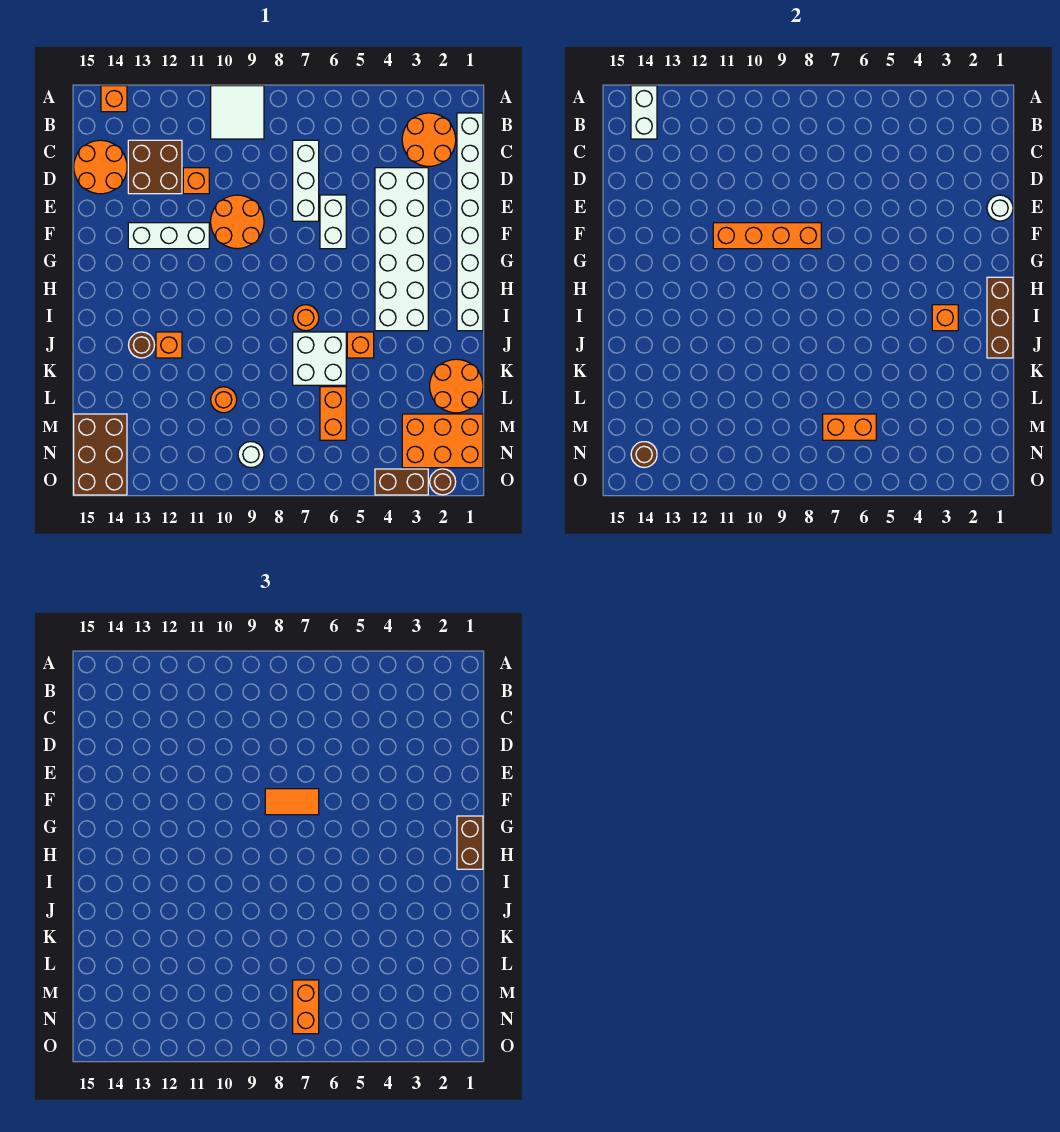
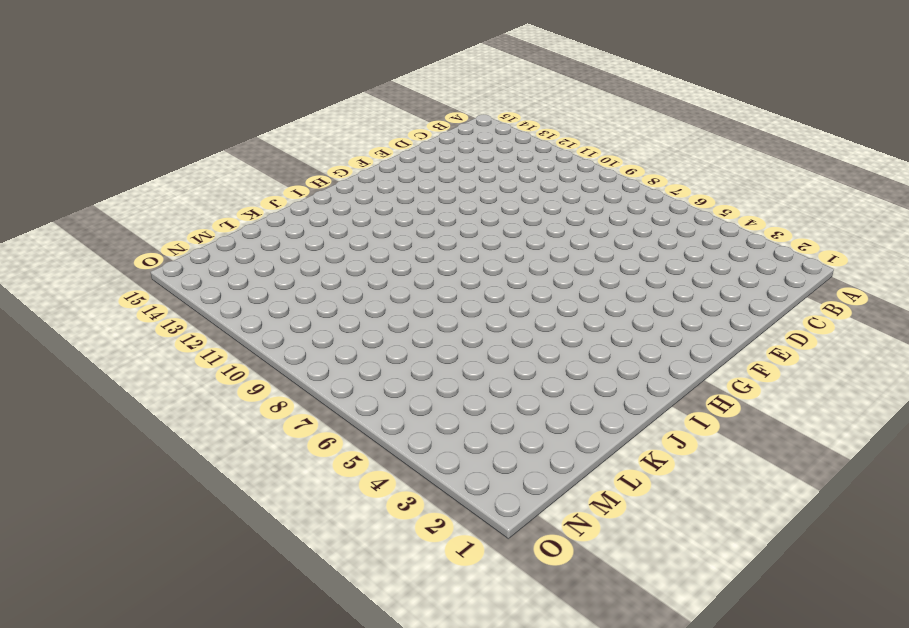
none -> white tile A9:B10 level 1
none -> orange brick A14 level 1
none -> white brick B1:I1 level 1
none -> orange round brick B2:C3 level 1

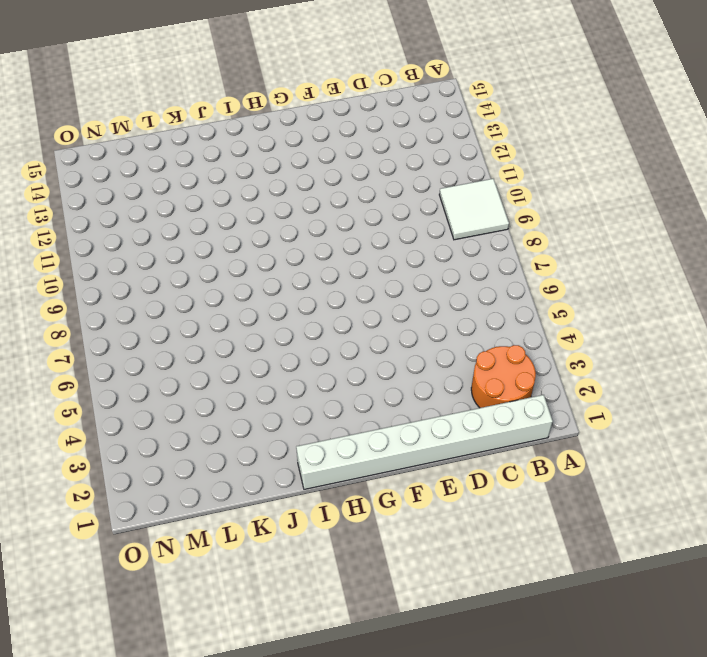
none -> orange brick A14 level 1
none -> white brick C7:E7 level 1
none -> brown brick C12:D13 level 1
none -> orange round brick C14:D15 level 1

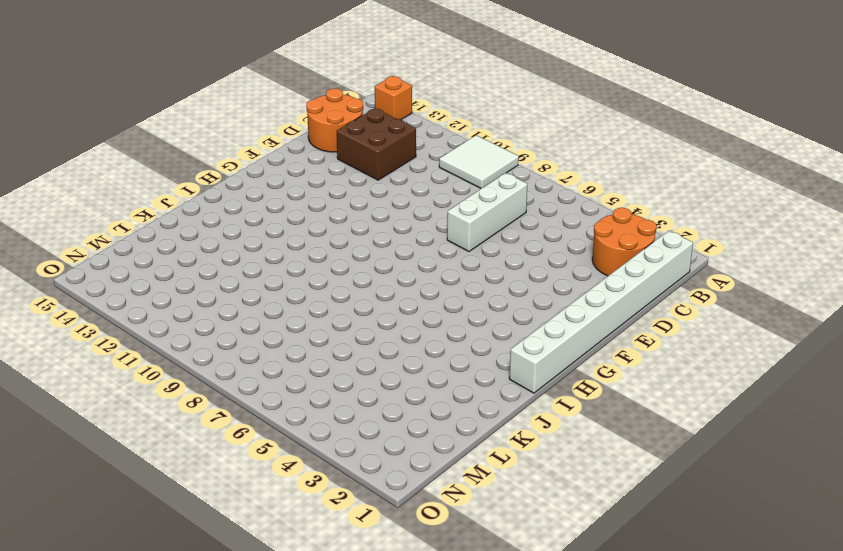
none -> white brick D3:I4 level 1
none -> orange brick D11 level 1
none -> white brick E6:F6 level 1
none -> orange round brick E9:F10 level 1

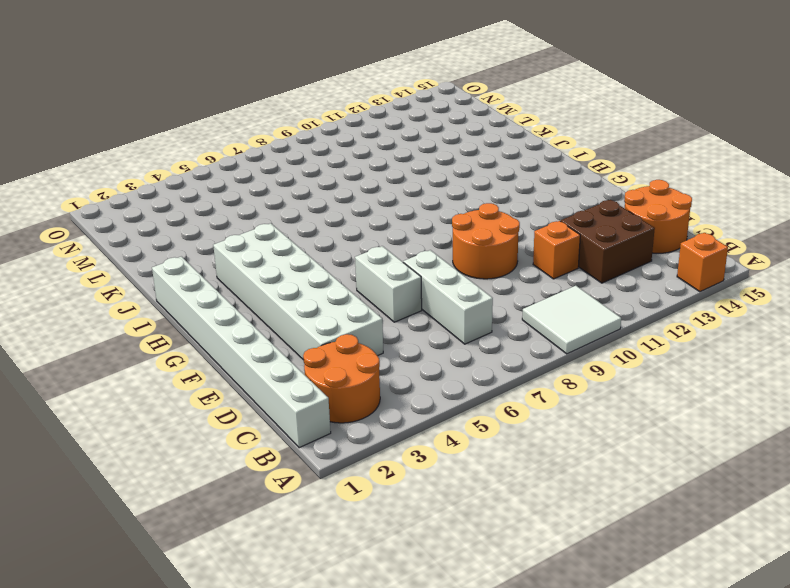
none -> white brick F11:F13 level 1
none -> orange round brick I7 level 1
none -> orange brick J5 level 1
none -> white brick J6:K7 level 1

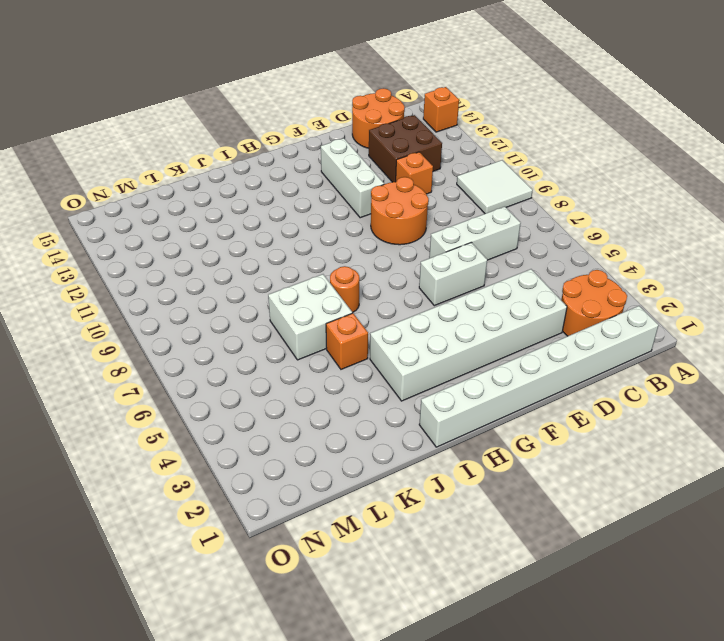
none -> orange brick J12 level 1
none -> brown round brick J13 level 1
none -> orange round brick K1:L2 level 1
none -> orange brick L6:M6 level 1

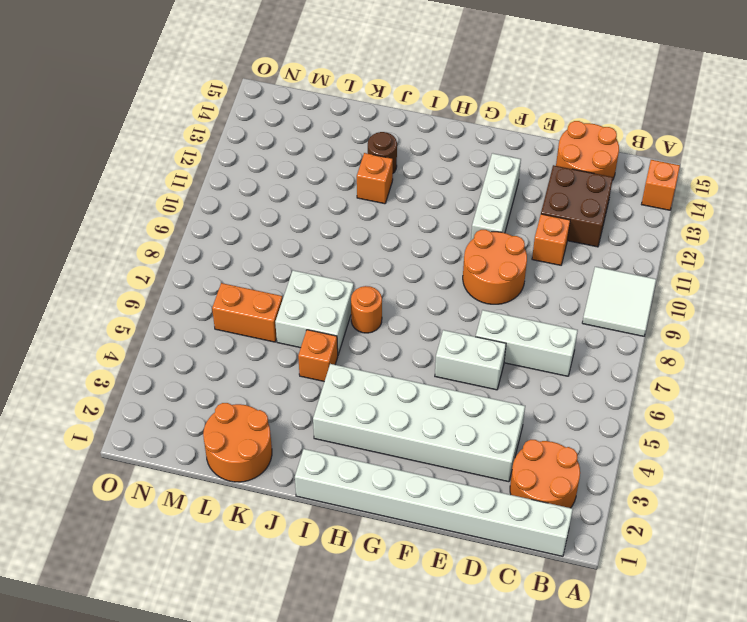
none -> orange round brick L10 level 1
none -> orange brick M1:N3 level 1
none -> brown brick M14:O15 level 1
none -> white round brick N9 level 1

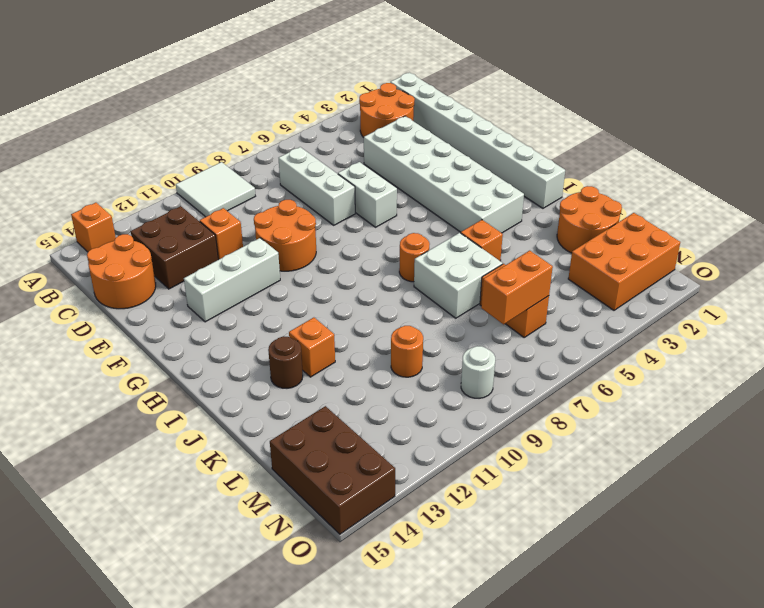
none -> brown round brick O2 level 1
none -> brown brick O3:O4 level 1
none -> white brick A14:B14 level 2
none -> white round brick E1 level 2

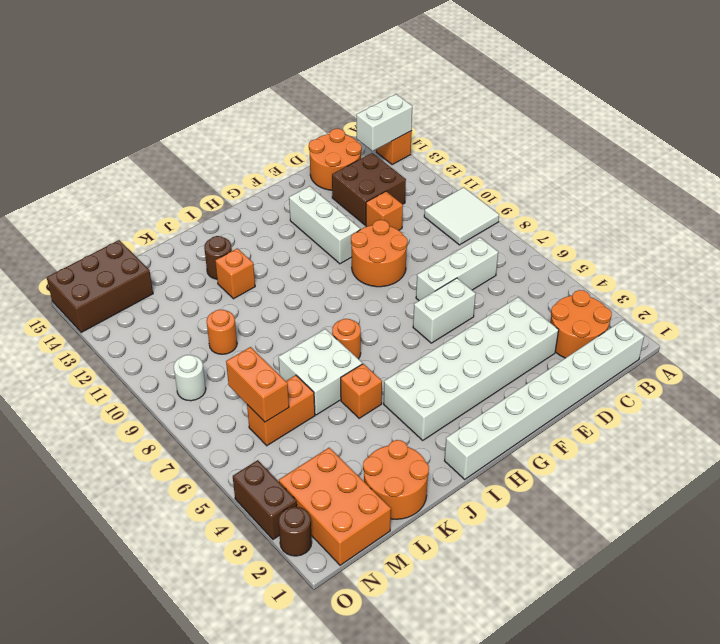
none -> white round brick E1 level 2
none -> orange brick F8:F11 level 2
none -> brown brick H1:J1 level 2
none -> orange brick I3 level 2

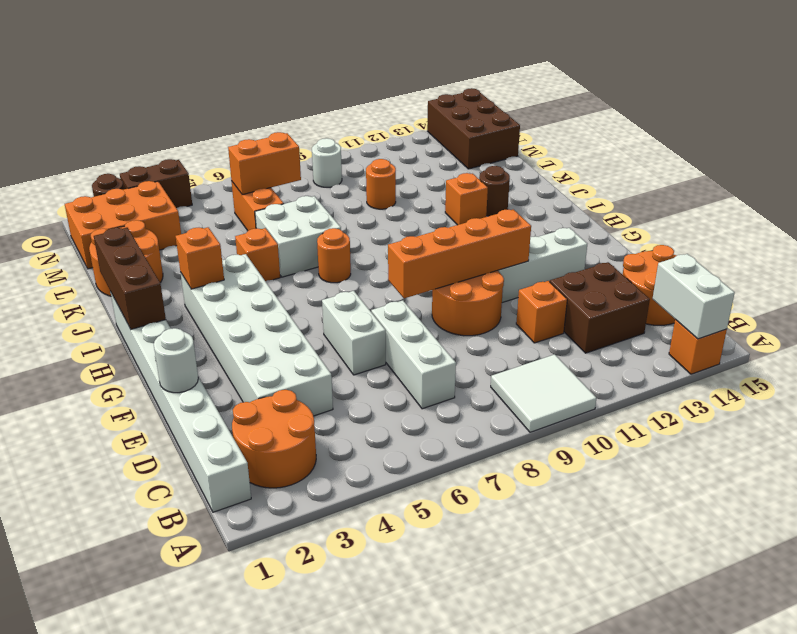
none -> brown round brick N14 level 2
none -> orange tile F7:F8 level 3
none -> brown brick G1:H1 level 3
none -> orange brick M7:N7 level 3

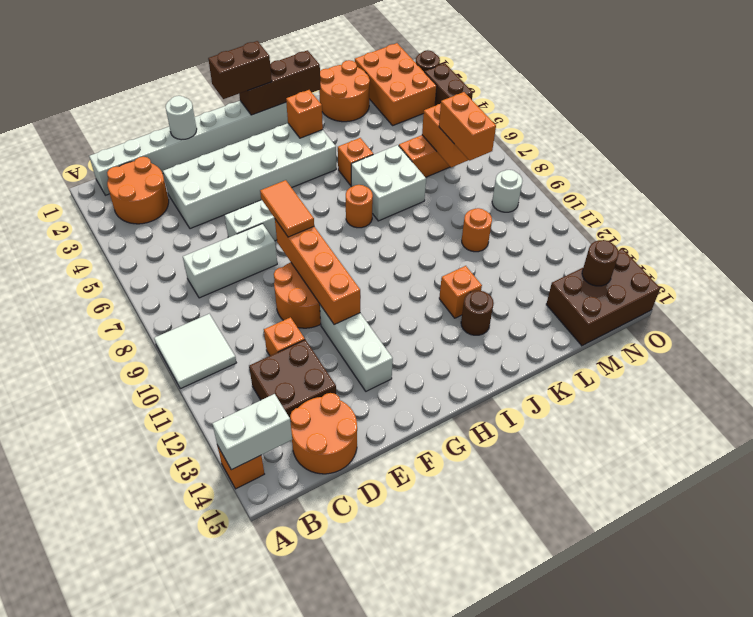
orange brick M7:M8 level 3 -> orange brick M7:N7 level 3

